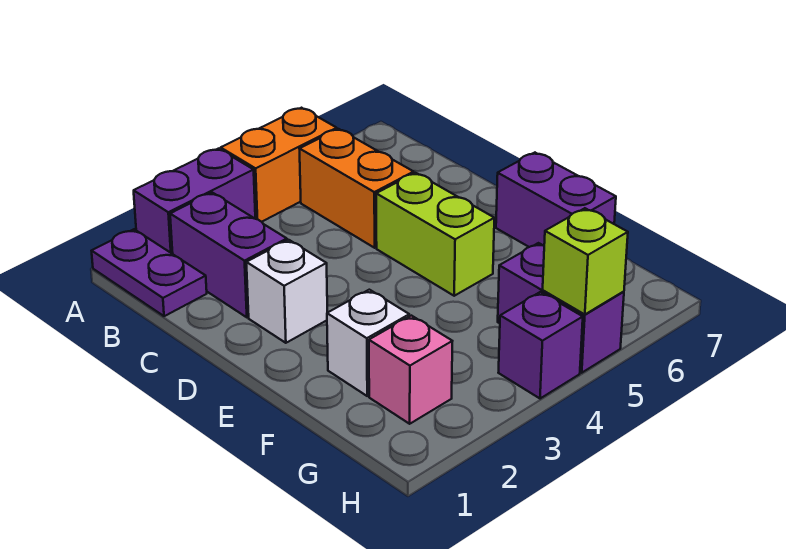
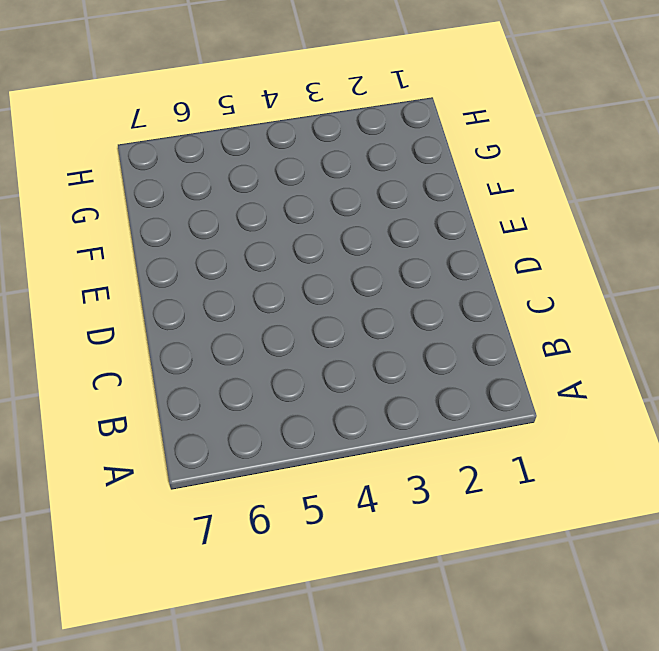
none -> purple plate A1:B1 level 1
none -> purple brick A2:A3 level 1
none -> orange brick A4:A5 level 1

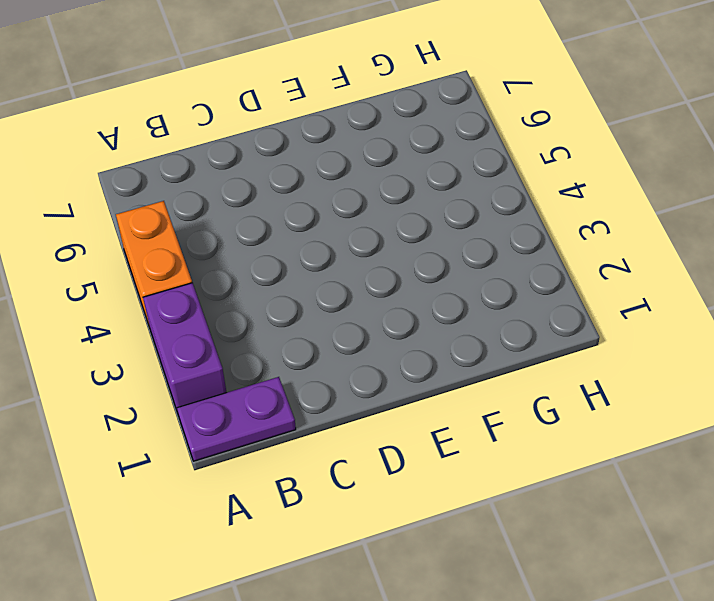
none -> purple brick B2:C2 level 1
none -> orange brick B5:C5 level 1
none -> white brick D2 level 1

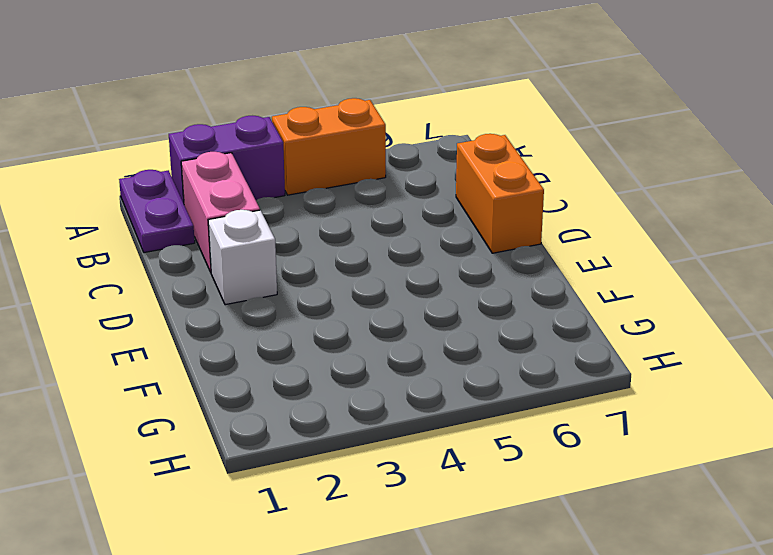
pink brick B2:C2 level 1 -> purple brick B2:C2 level 1
orange brick C7:D7 level 1 -> orange brick B5:C5 level 1
none -> lime brick D5:E5 level 1
none -> purple brick E7:F7 level 1
none -> white brick F2 level 1

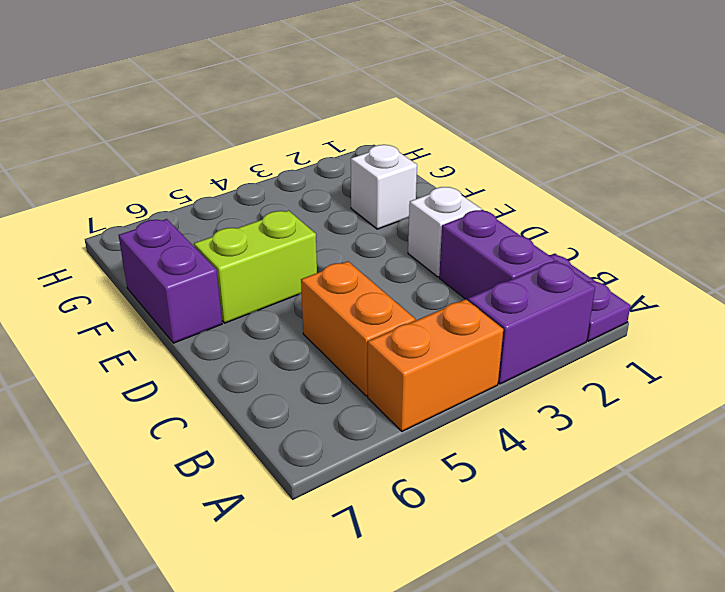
lime brick E5:E6 level 1 -> lime brick D5:E5 level 1
none -> pink brick G2 level 1
none -> purple brick G5:H5 level 1
none -> purple brick H4 level 1

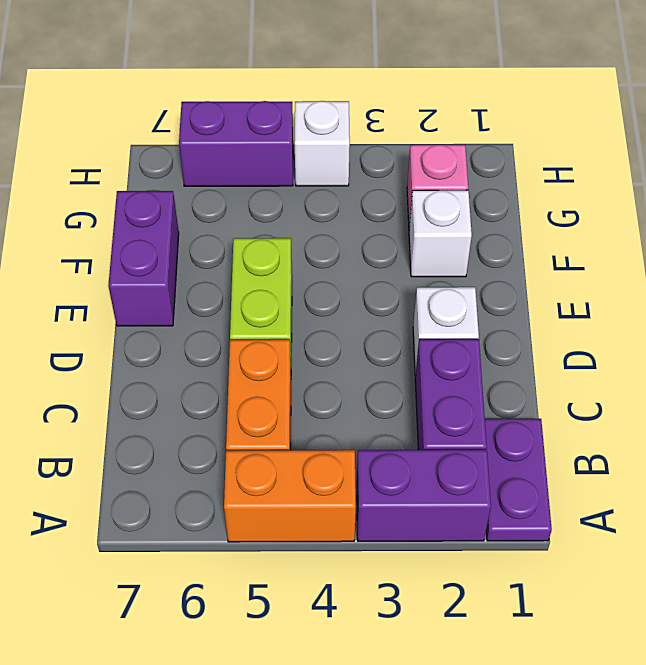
white brick H4 level 1 -> purple brick H4 level 1
purple brick H5:H6 level 1 -> purple brick G5:H5 level 1
none -> lime brick H5 level 2

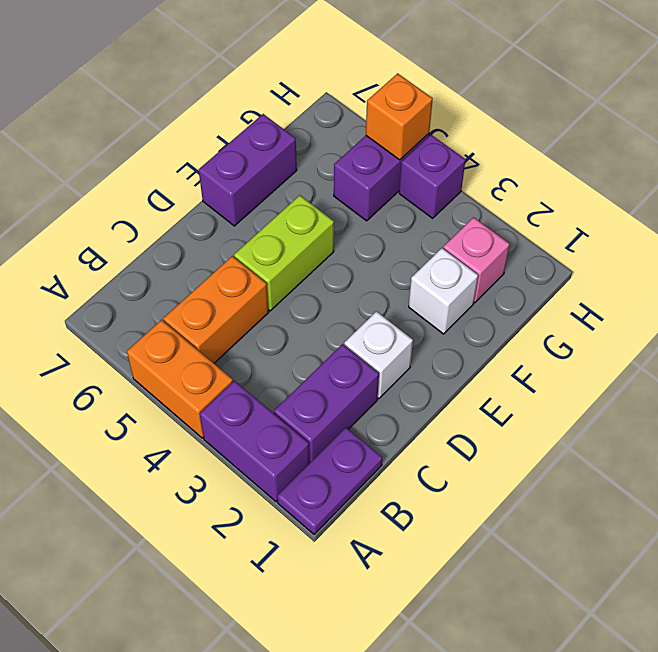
orange brick H5 level 2 -> lime brick H5 level 2

